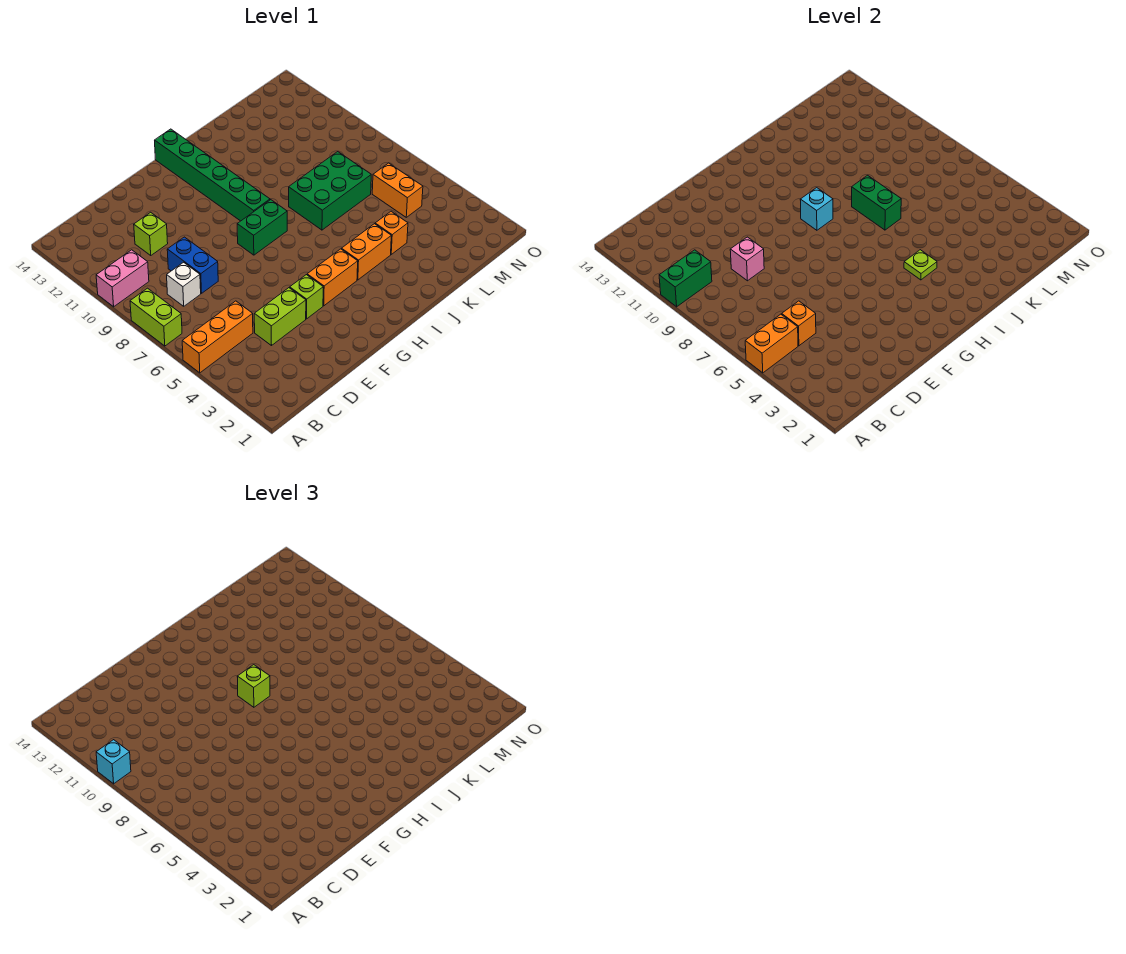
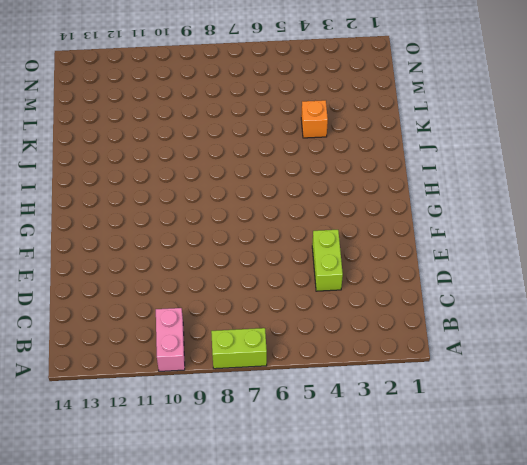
none -> orange brick A5:C5 level 1
none -> white brick C8 level 1
none -> blue brick D8:D9 level 1

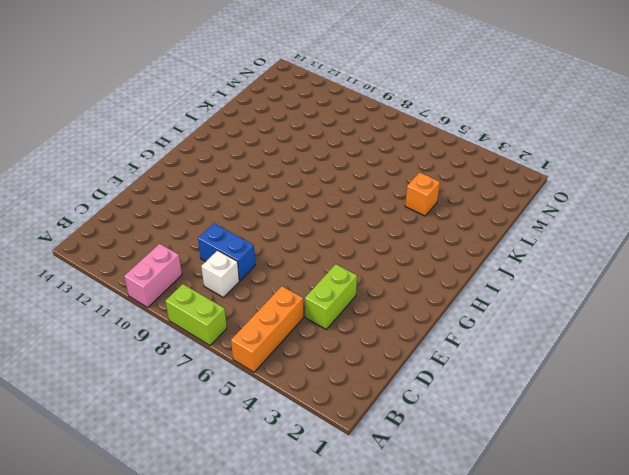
none -> lime brick D11 level 1
none -> lime brick F4 level 1
none -> orange brick G4:H4 level 1

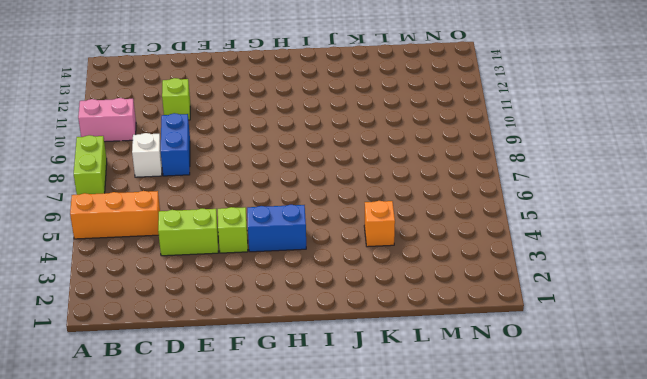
blue brick G4:H4 level 1 -> orange brick G4:H4 level 1
none -> green brick G8:H8 level 1
none -> green brick H9:H14 level 1
none -> orange brick I4:J4 level 1

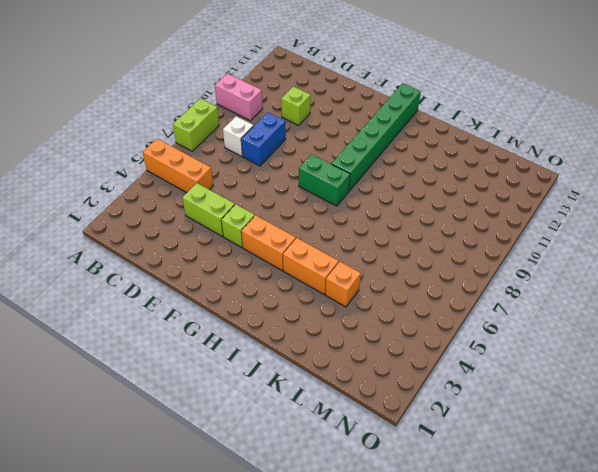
none -> green brick J7:L8 level 1
none -> orange brick M5:M6 level 1
none -> orange brick A5:B5 level 2

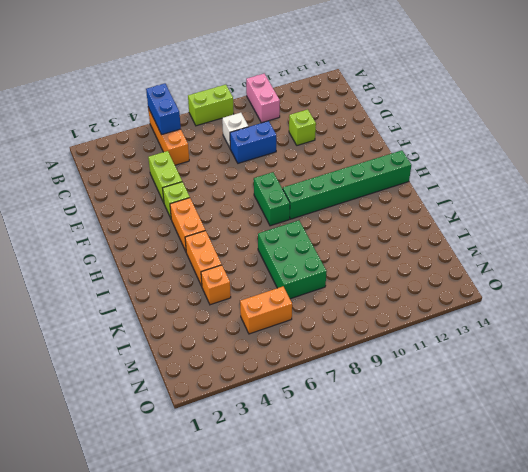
blue brick A5:B5 level 2 -> orange brick A5:B5 level 2
none -> green brick A10:B10 level 2
none -> orange brick C5 level 2
none -> pink brick D9 level 2

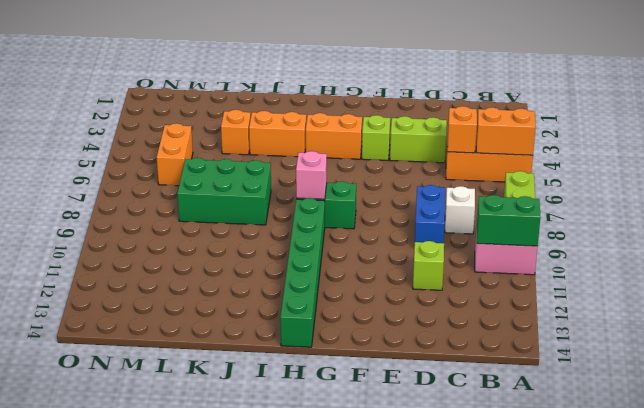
pink brick H8 level 2 -> pink brick D9 level 2
none -> cyan brick H9 level 2
none -> lime plate I4 level 2
none -> green brick J7:J8 level 2

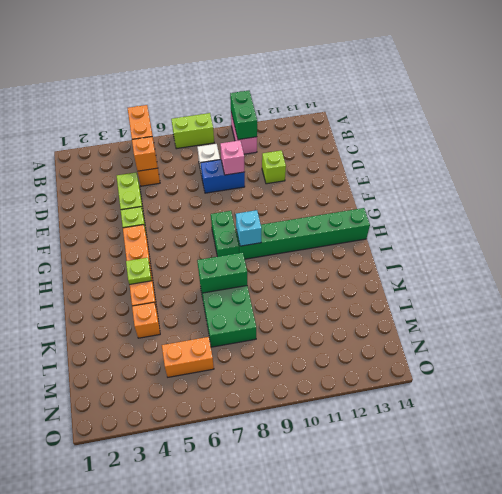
none -> cyan brick A10 level 3
none -> lime brick H9 level 3

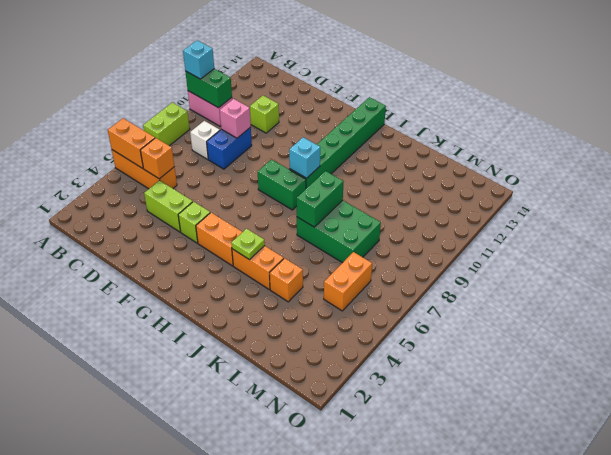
none -> lime brick H9 level 3

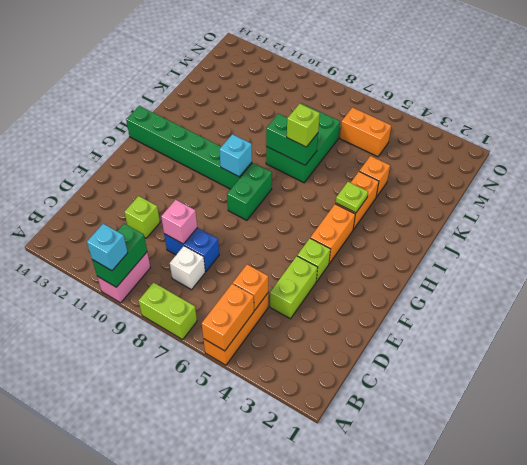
lime brick J7 level 3 -> lime brick H9 level 3

